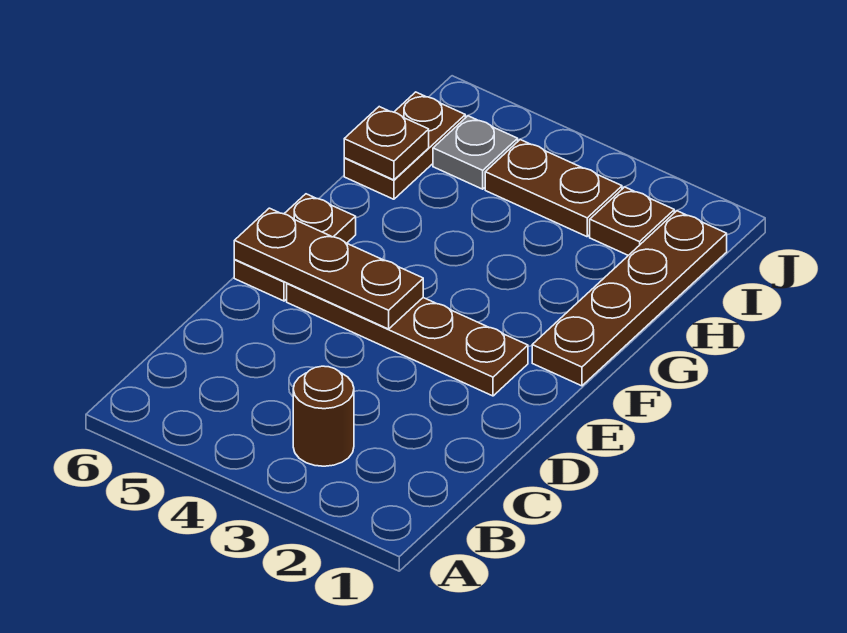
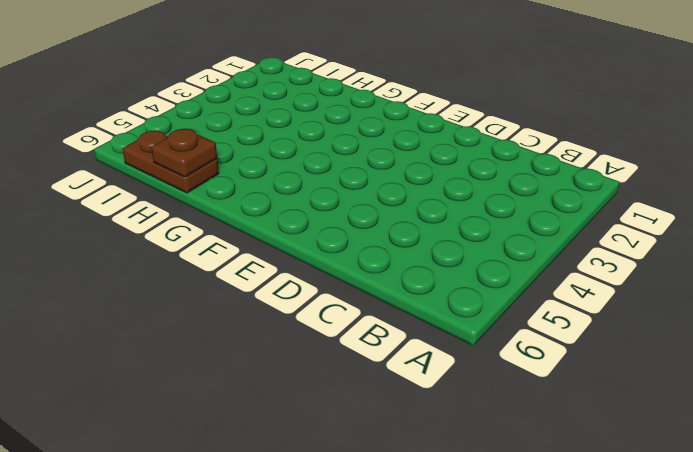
none -> brown round brick B3 level 1
none -> brown plate E2:E5 level 1

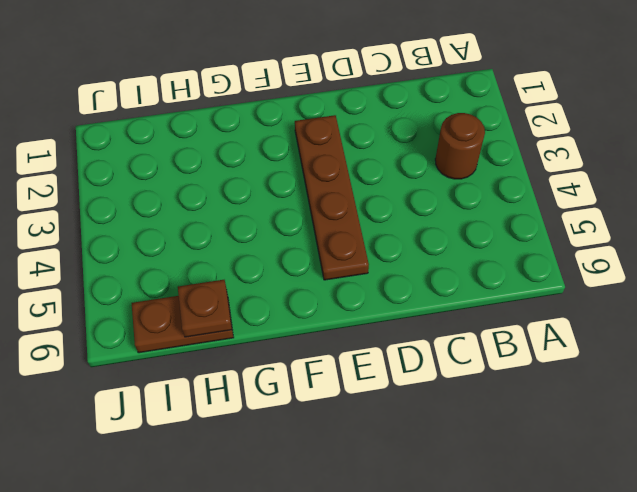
none -> brown plate E6:F6 level 1
none -> brown plate F1:I1 level 1

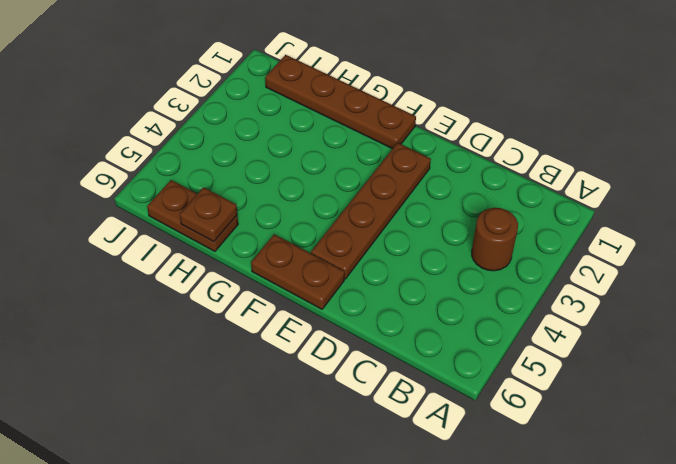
none -> brown plate I2 level 1
none -> brown plate I3:I4 level 1

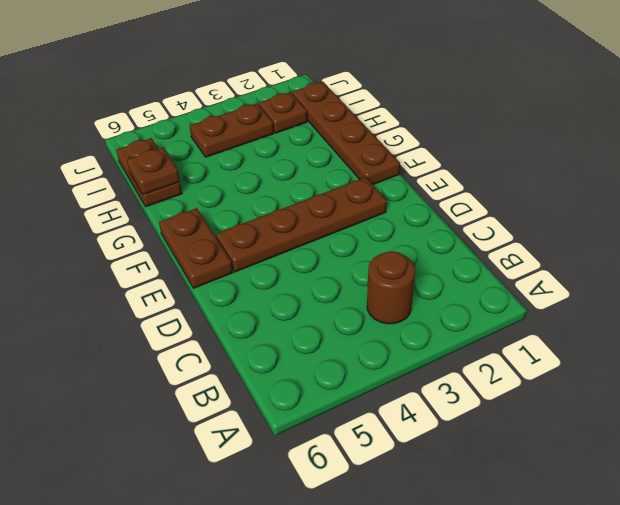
none -> grey plate I5 level 1
none -> brown plate E4:E6 level 2

